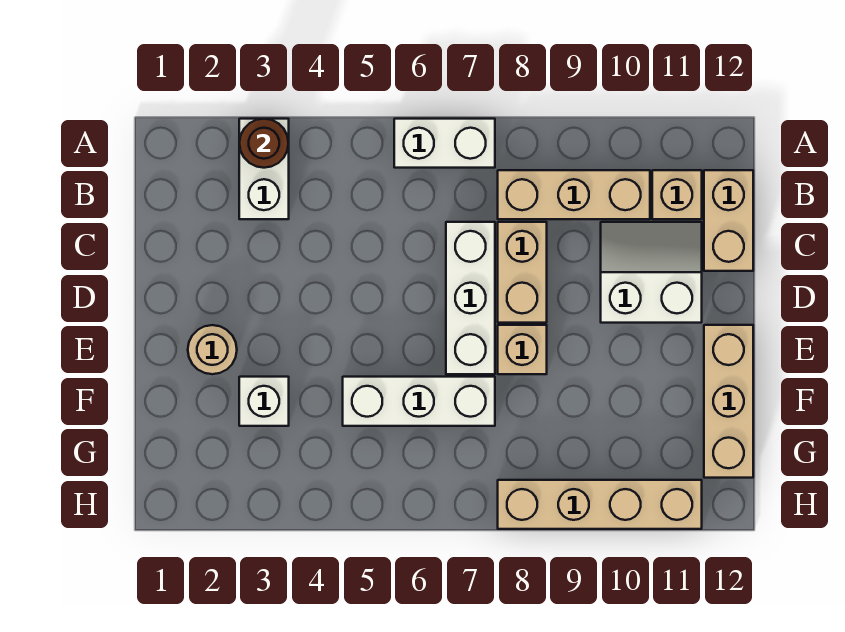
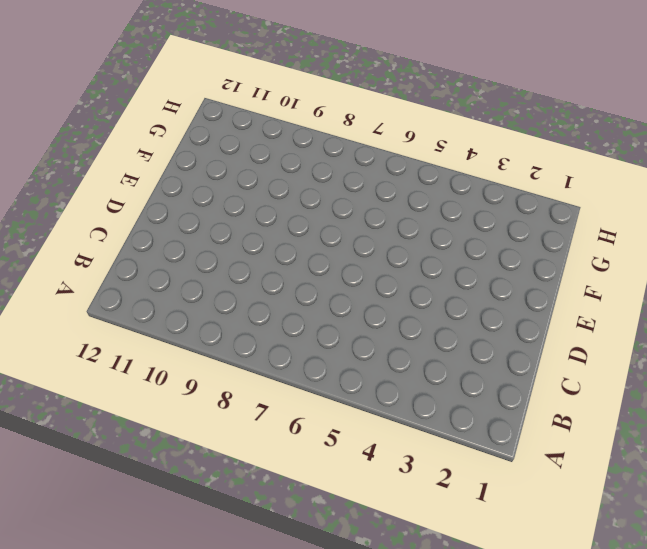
none -> white brick A3:B3 level 1
none -> white brick A6:A7 level 1
none -> tan brick B8:B10 level 1

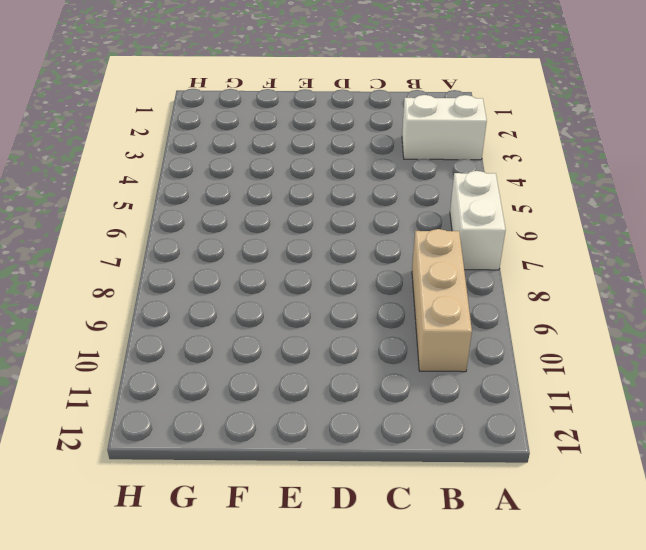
none -> tan brick B11 level 1
none -> tan brick B12:C12 level 1
none -> white brick C7:E7 level 1

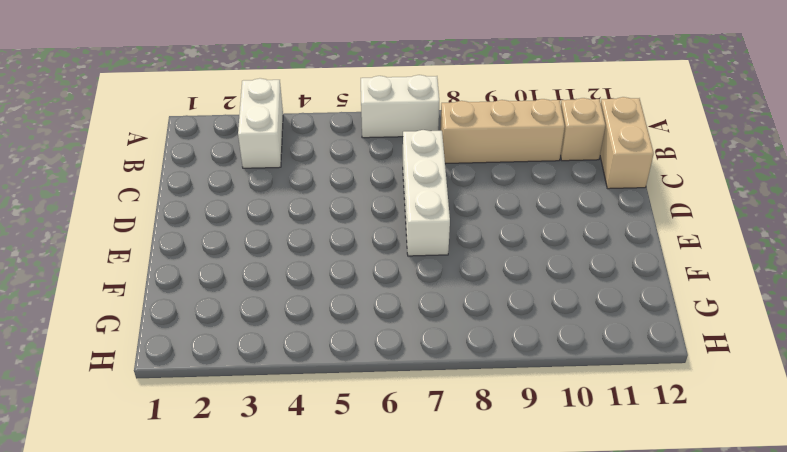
none -> tan brick C8:D8 level 1
none -> white slope C10:D11 level 1 top D
none -> tan round brick E2 level 1

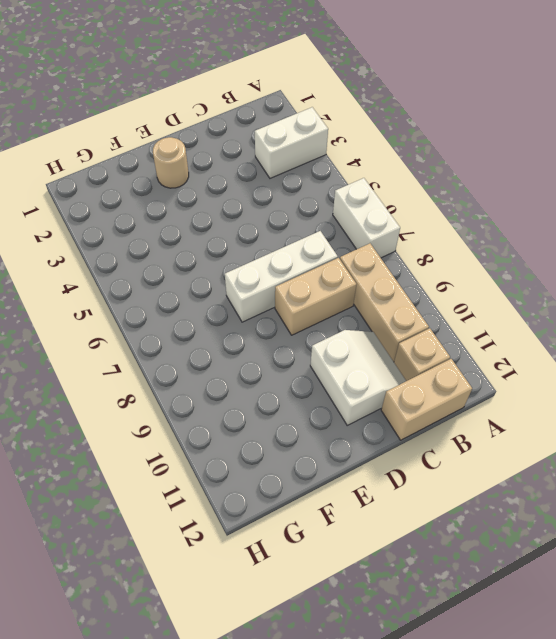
none -> tan brick E8 level 1
none -> tan brick E12:G12 level 1
none -> white brick F3 level 1

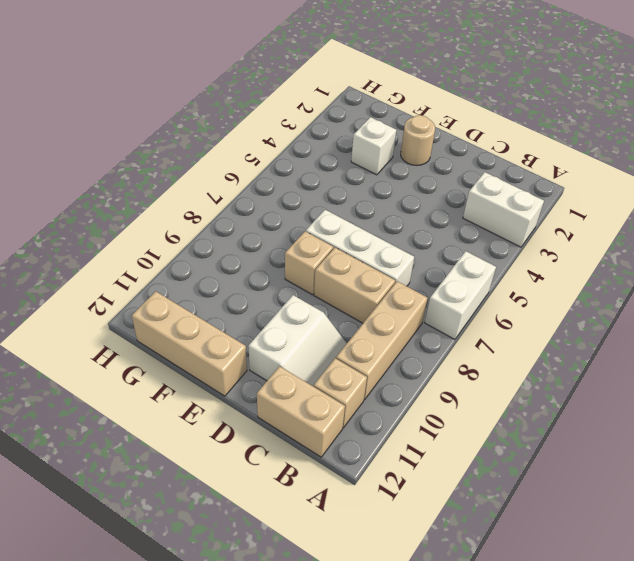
none -> white brick F5:F7 level 1
none -> tan brick H8:H11 level 1
none -> brown round brick A3 level 2

